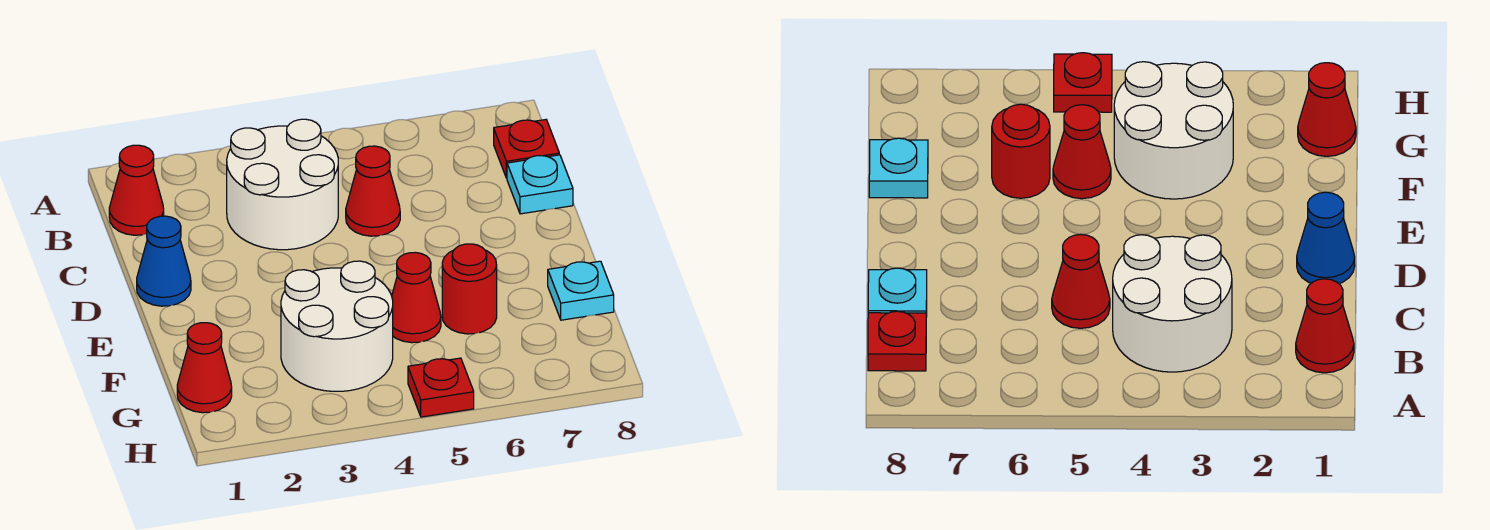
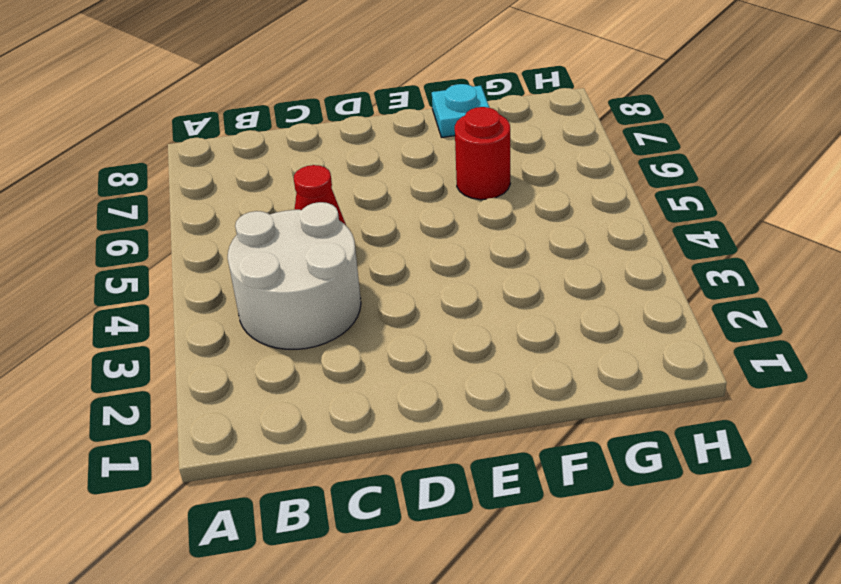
none -> red cone B1 level 1
none -> red plate B8 level 1
none -> cyan plate C8 level 1

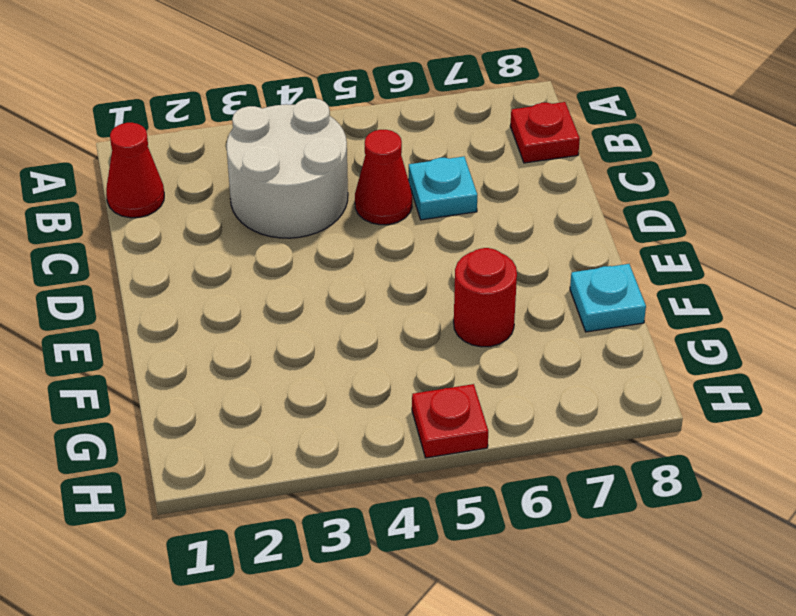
cyan plate C6 level 1 -> cyan plate C8 level 1
none -> blue cone D1 level 1
none -> white round brick F3:G4 level 1
none -> red cone F5 level 1

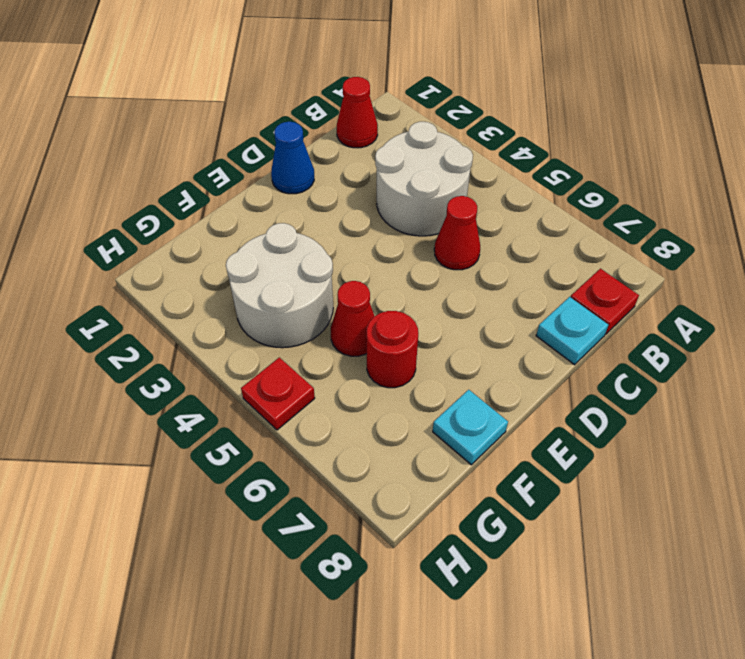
none -> red cone G1 level 1

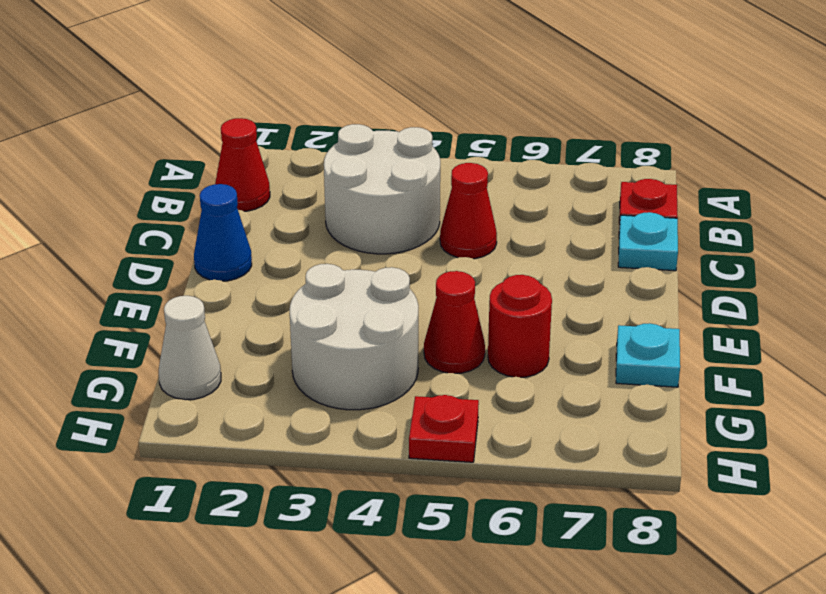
white cone G1 level 1 -> red cone G1 level 1

